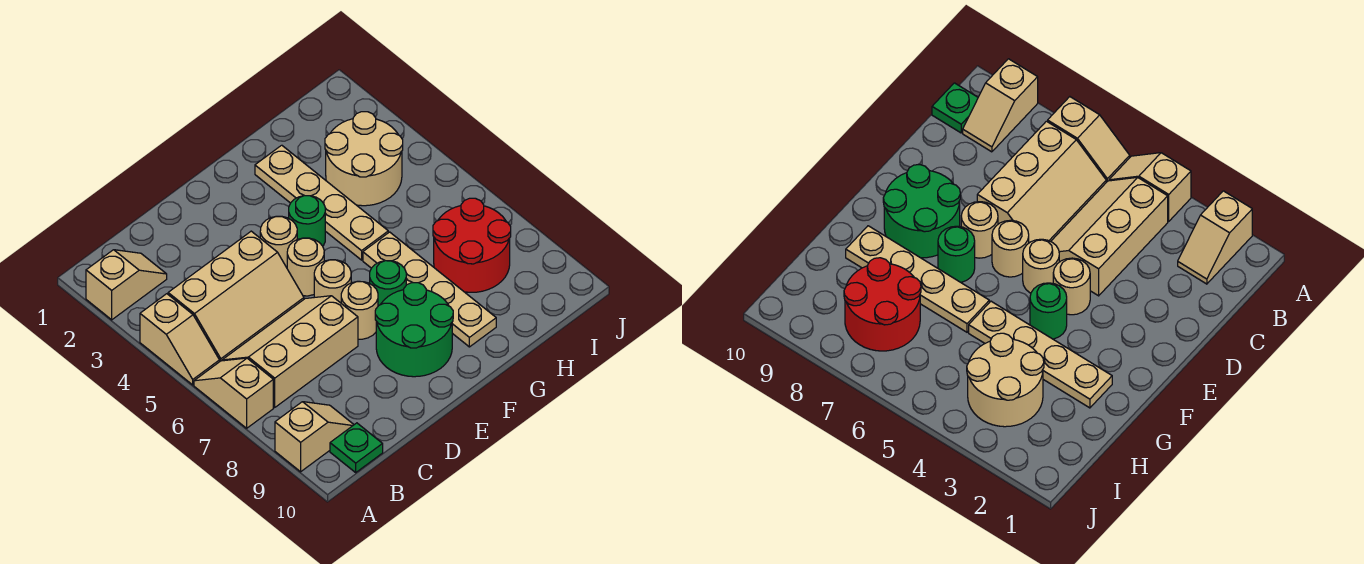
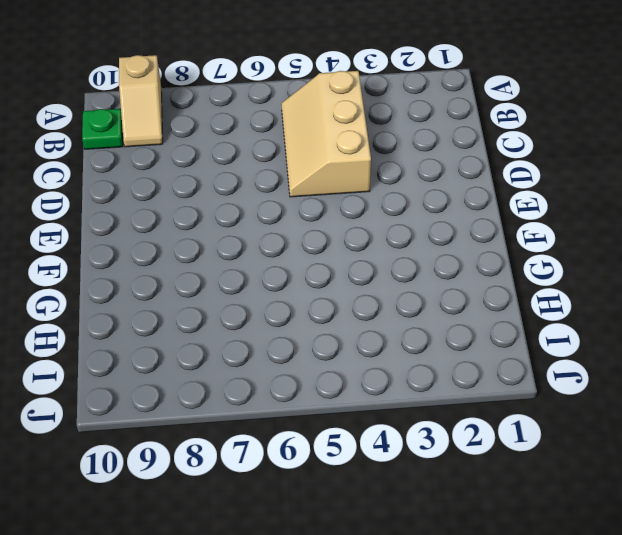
none -> tan slope A2:B2 level 1 top A
none -> tan slope A4:A5 level 1 top 4
none -> tan slope A6:A7 level 1 top 7

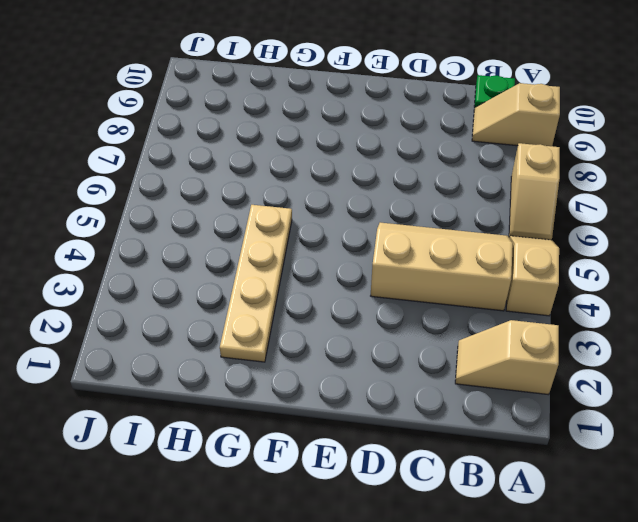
none -> tan slope B6:D7 level 1 top 7
none -> tan round brick E4 level 1
none -> tan round brick E5 level 1

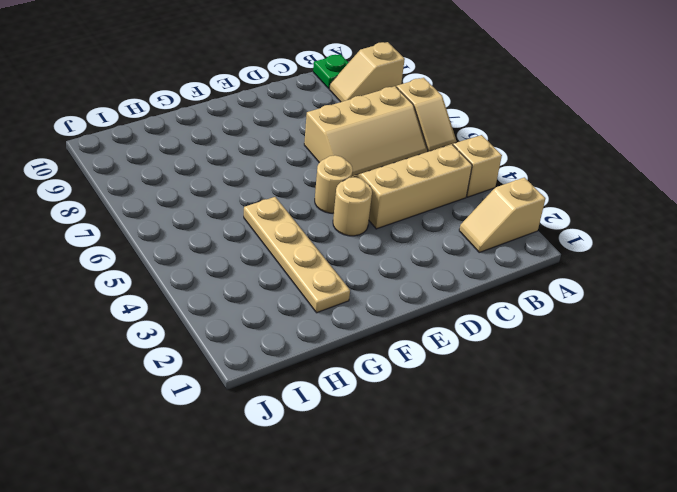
none -> tan round brick E6 level 1
none -> tan round brick E7 level 1
none -> green round brick E8:F9 level 1

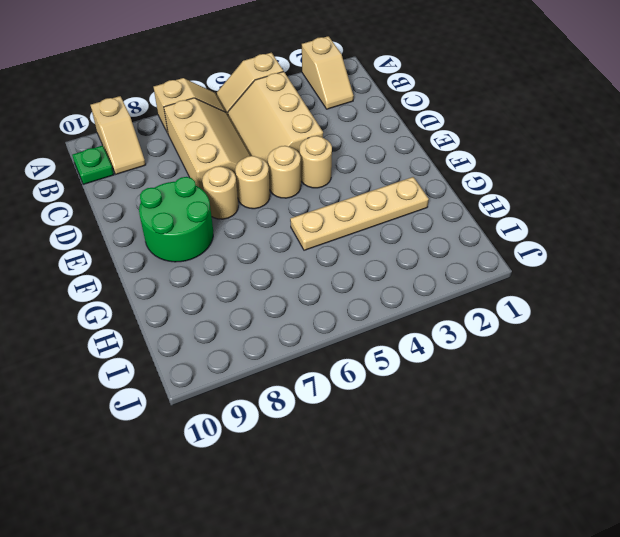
none -> green round brick F4 level 1
none -> green round brick F7 level 1
none -> tan plate G6:G9 level 1

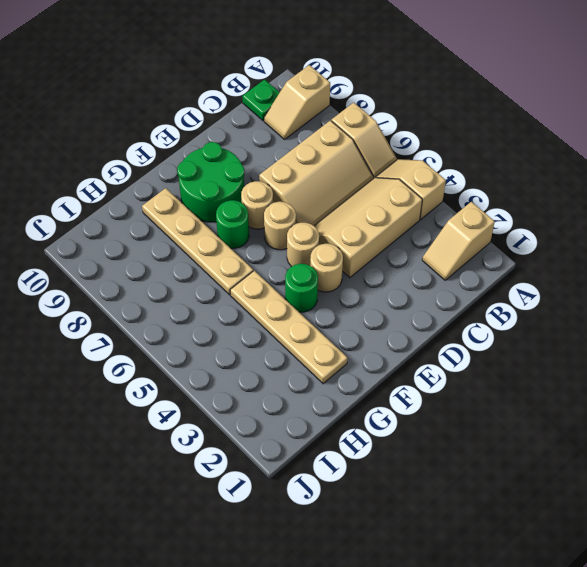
none -> tan round brick H3:I4 level 1
none -> red round brick H7:I8 level 1

